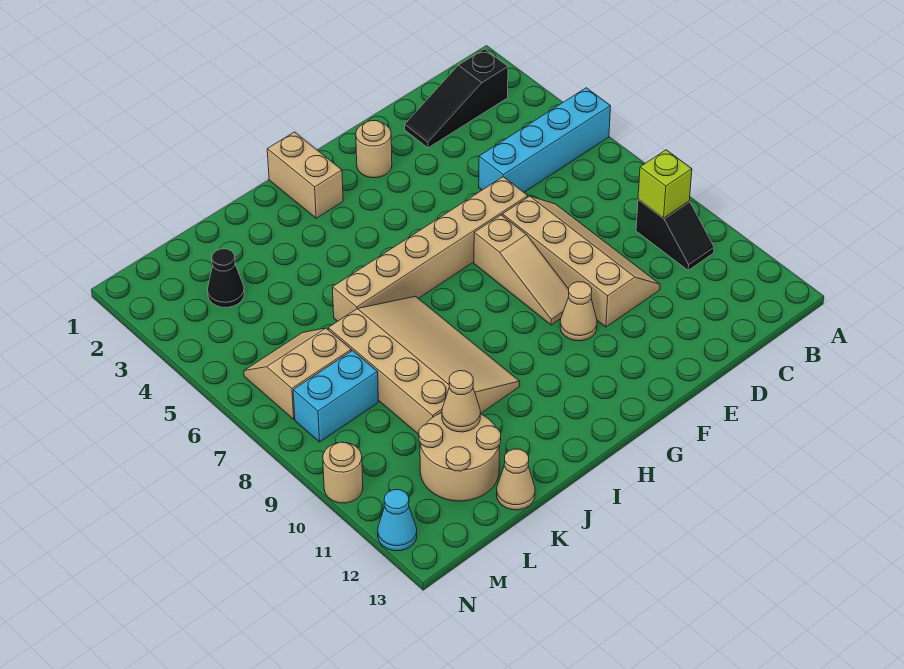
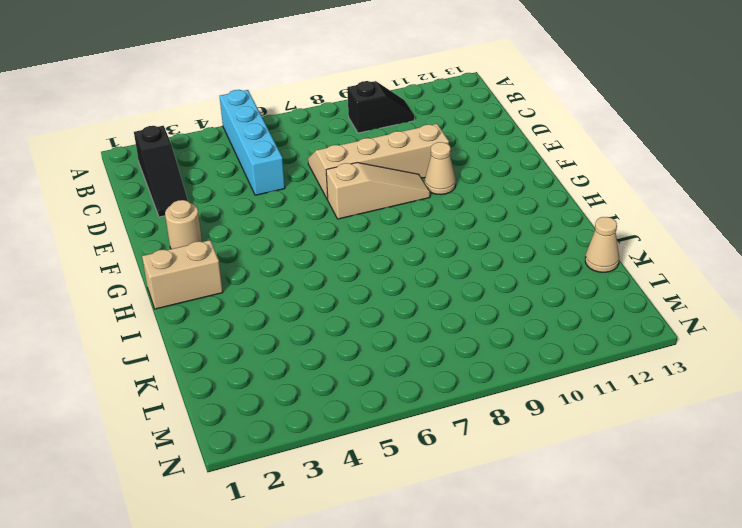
none -> tan brick E6:J6 level 1
none -> tan slope I7:K10 level 1 top K
none -> tan round brick K11:L12 level 1

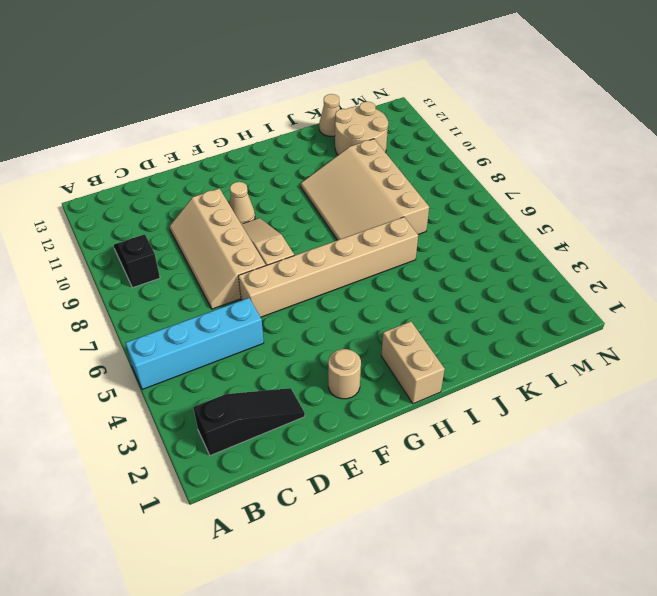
none -> black cone L3 level 1
none -> tan slope L6:M7 level 1 top 7
none -> cyan brick L8:M8 level 1

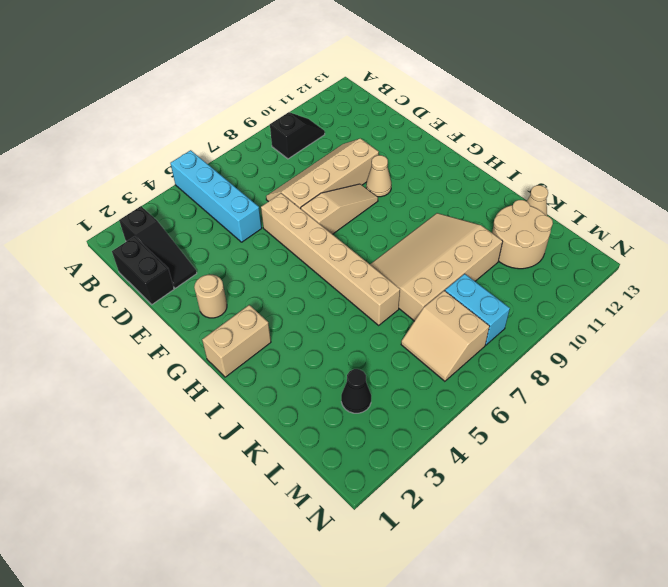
black brick C1:D1 level 1 -> none
none -> tan round brick N10 level 1
none -> cyan cone N12 level 1
none -> lime brick B9 level 2

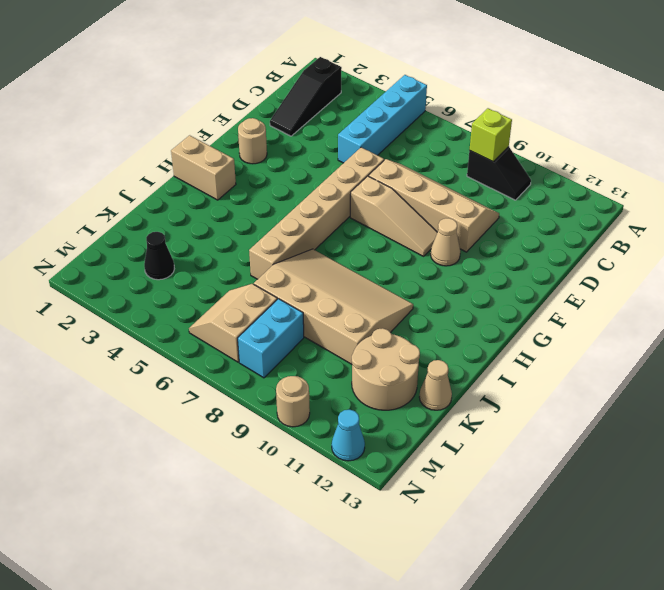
none -> tan cone K11 level 2

